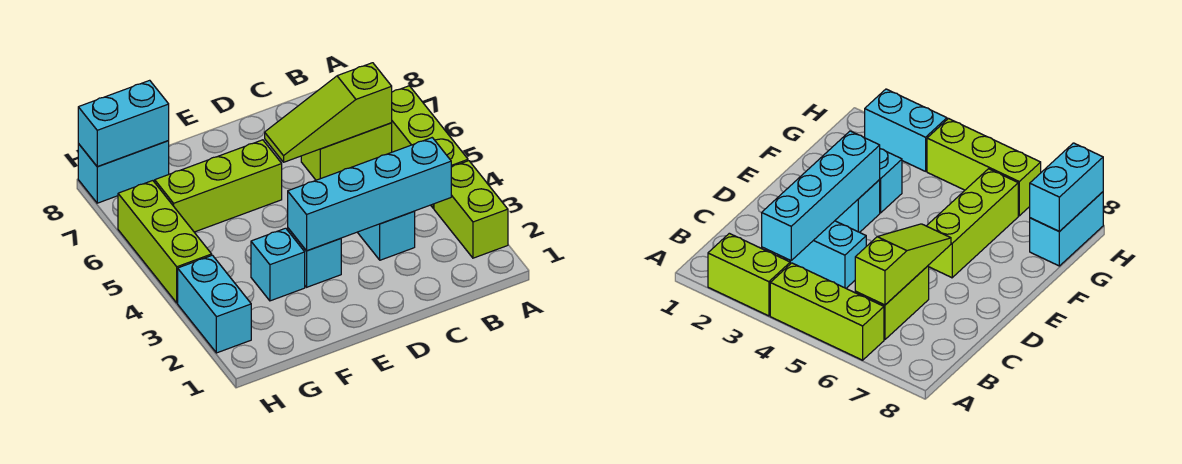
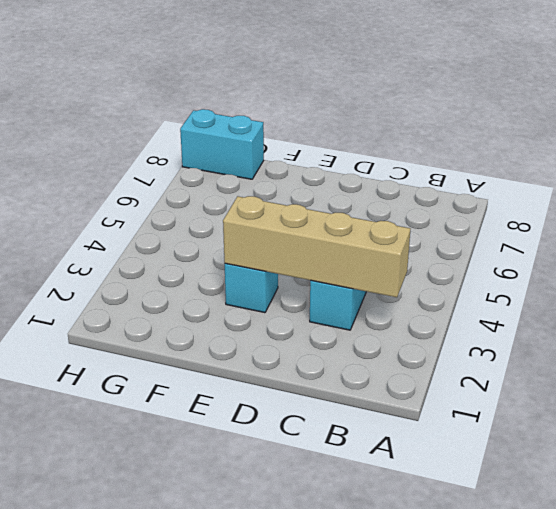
tan brick B3:E3 level 2 -> cyan brick B3:E3 level 2
none -> lime brick A2:A3 level 1
none -> lime brick A4:A6 level 1
none -> lime brick B6:C6 level 1

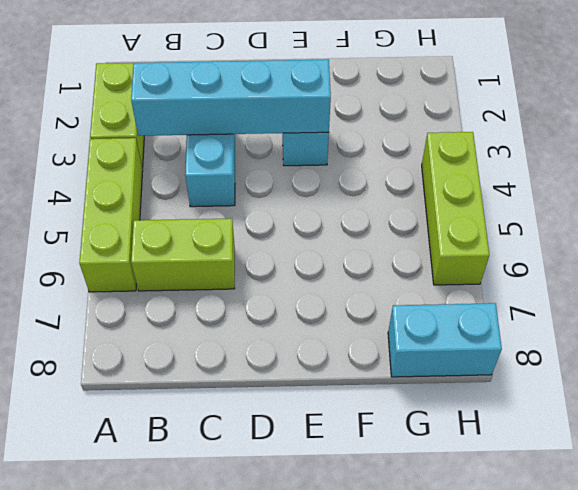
none -> lime brick E6:G6 level 1
none -> cyan brick F3 level 1
none -> cyan brick H2:H3 level 1

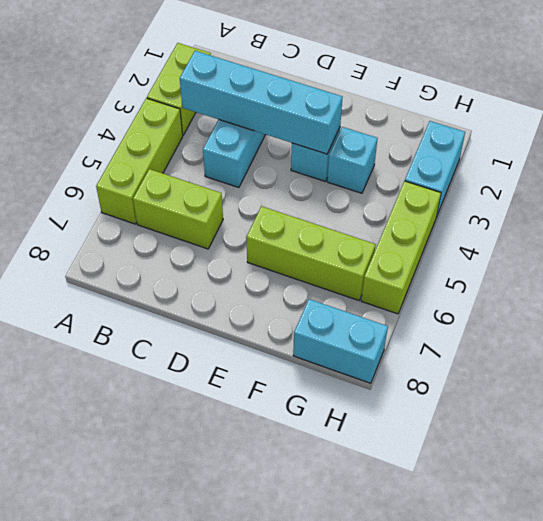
none -> lime slope B6:D6 level 2 top B
none -> cyan brick G8:H8 level 2

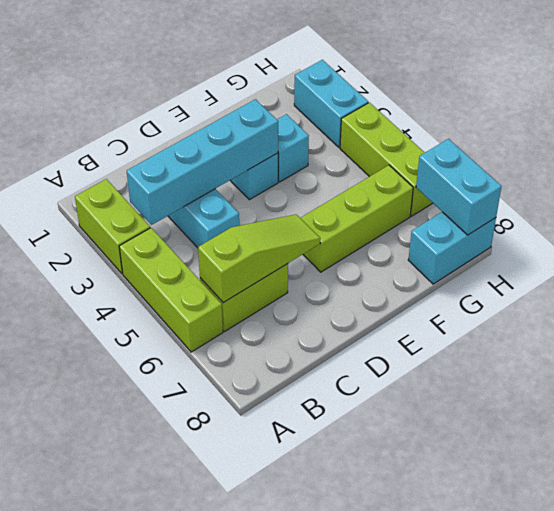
cyan brick H7:H8 level 2 -> cyan brick G8:H8 level 2

